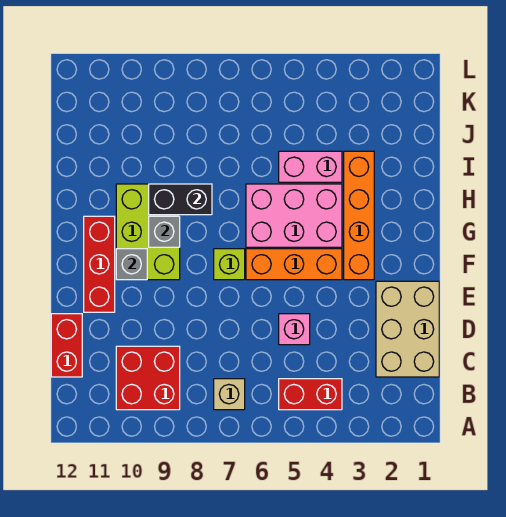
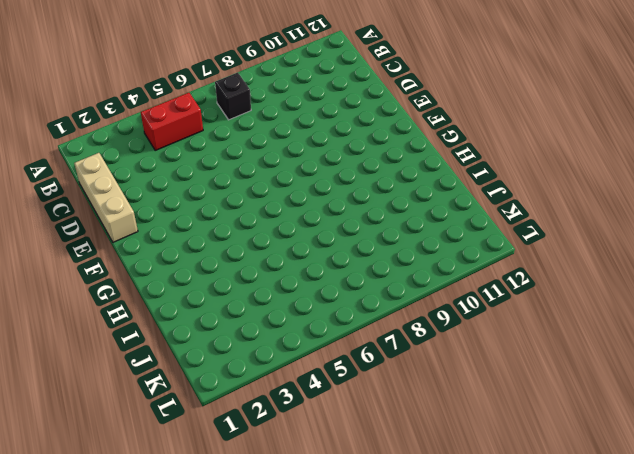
black brick B7 level 1 -> tan brick B7 level 1
tan brick C1:E1 level 1 -> tan brick C1:E2 level 1
none -> red brick B9:C10 level 1
none -> red brick C12:D12 level 1
none -> pink brick D5 level 1

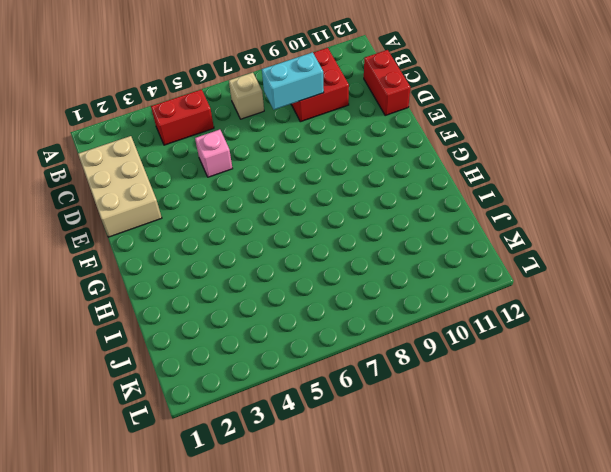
cyan brick C8:C9 level 2 -> none
none -> red brick E11:G11 level 1
none -> orange brick F3:I3 level 1
none -> orange brick F4:F6 level 1

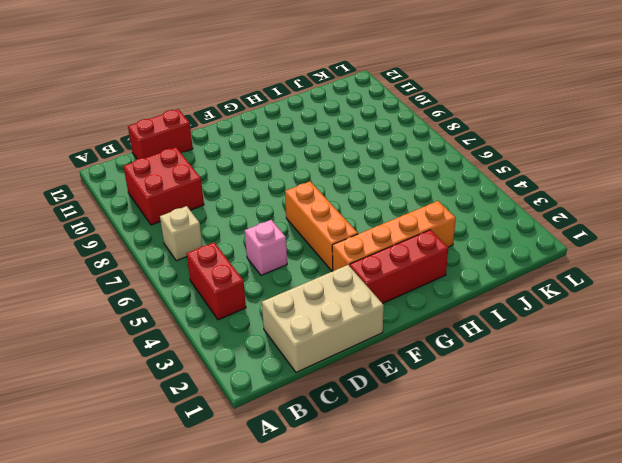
red brick F2:H2 level 1 -> red brick E11:G11 level 1
none -> lime brick F7 level 1
none -> lime brick F9:H10 level 1
none -> pink brick G4:H6 level 1

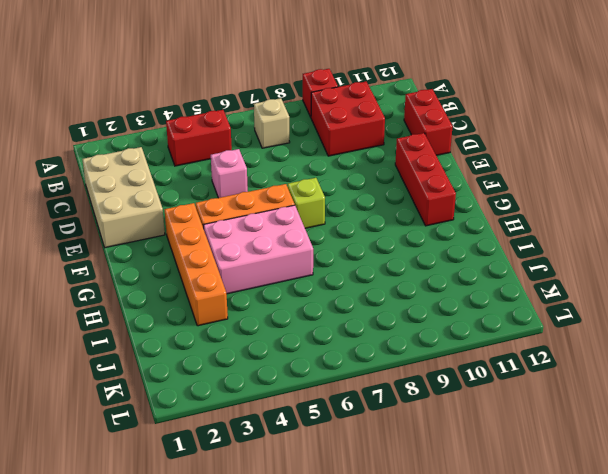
red brick A9 level 1 -> none
none -> lime brick F9:H10 level 1
none -> pink brick I4:I5 level 1
none -> grey brick F10 level 2

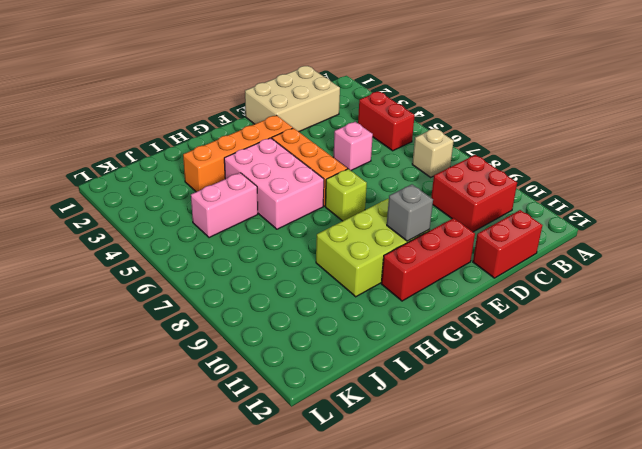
pink brick I5:J5 level 1 -> pink brick I4:I5 level 1
none -> grey brick G9 level 2
none -> black brick H8:H9 level 2

